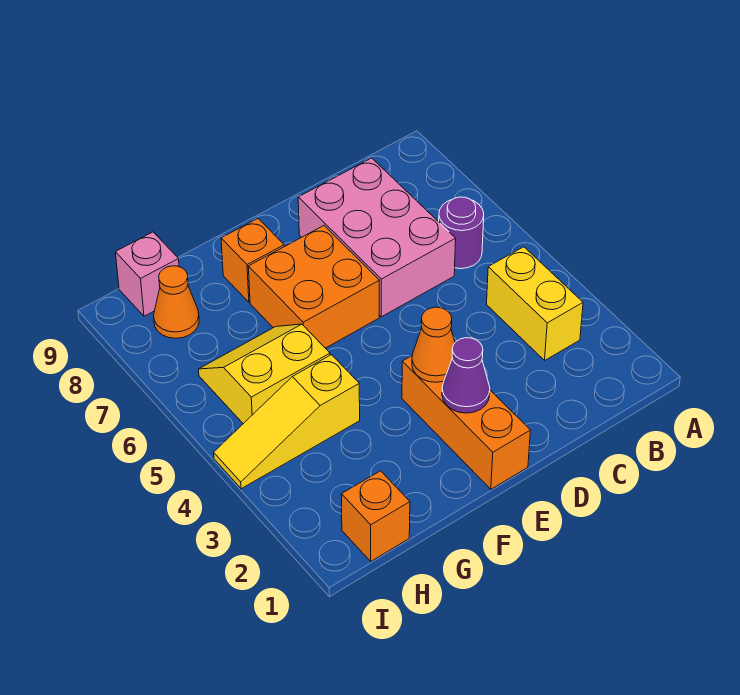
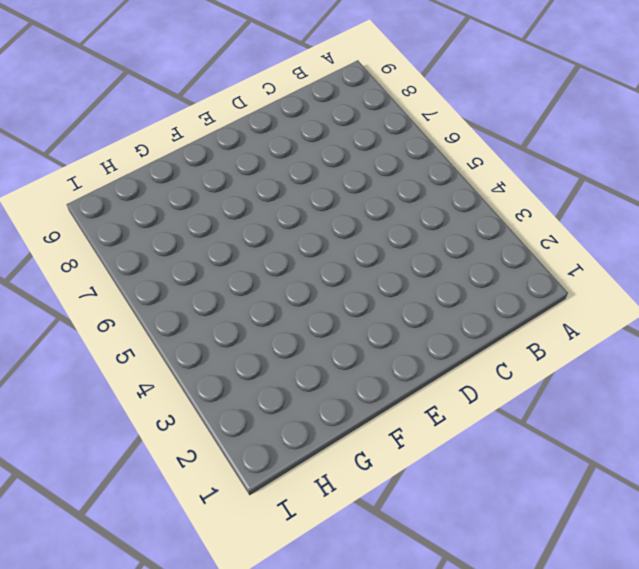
none -> yellow brick B3:B4 level 1
none -> purple round brick B6 level 1
none -> pink brick C6:D8 level 1

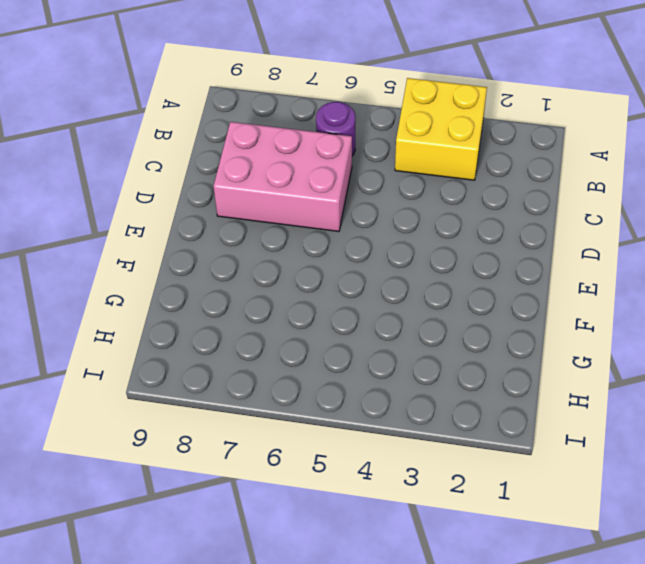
yellow brick A3:B4 level 1 -> yellow brick B3:B4 level 1
none -> orange brick E1:E3 level 1
none -> orange brick E6:F7 level 1
none -> orange brick F8 level 1

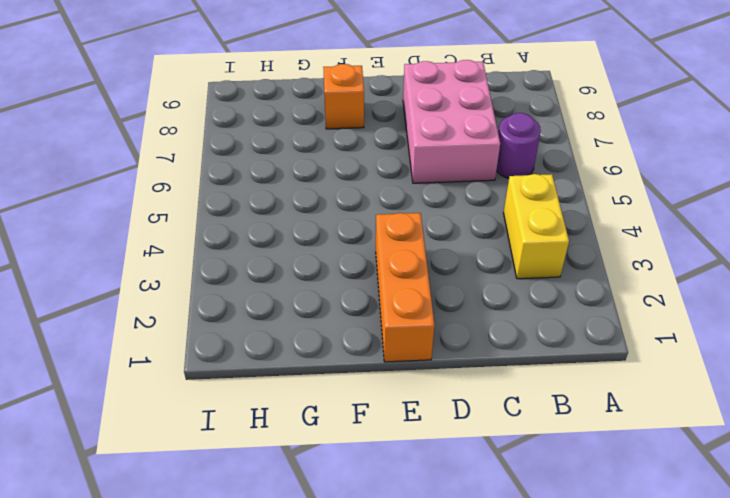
none -> orange brick E6:F7 level 1
none -> yellow slope G4:I4 level 1 top G
none -> yellow slope G5:H6 level 1 top 5

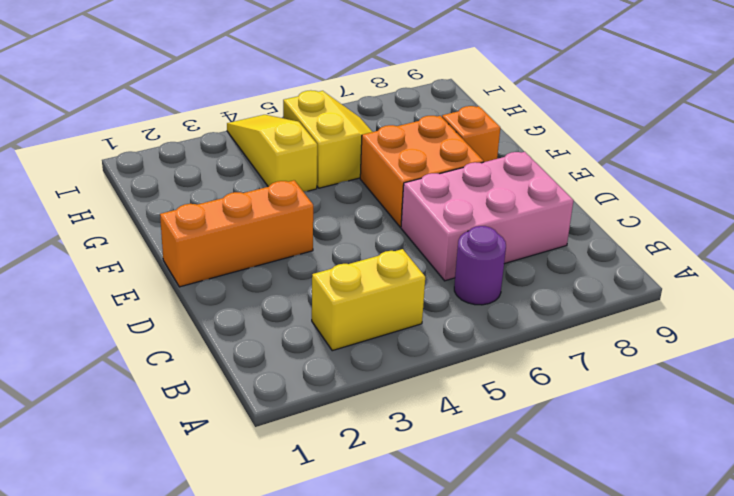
none -> orange brick H1 level 1
none -> orange cone H8 level 1
none -> pink brick H9 level 1

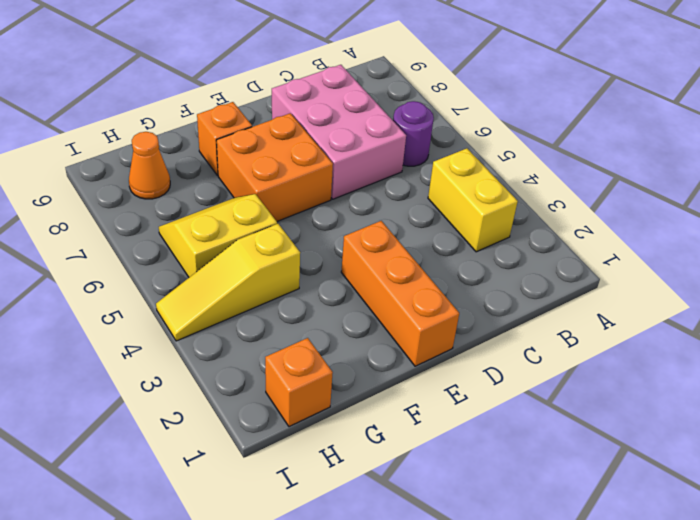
none -> pink brick H9 level 1
none -> purple cone E2 level 2
none -> orange cone E3 level 2

